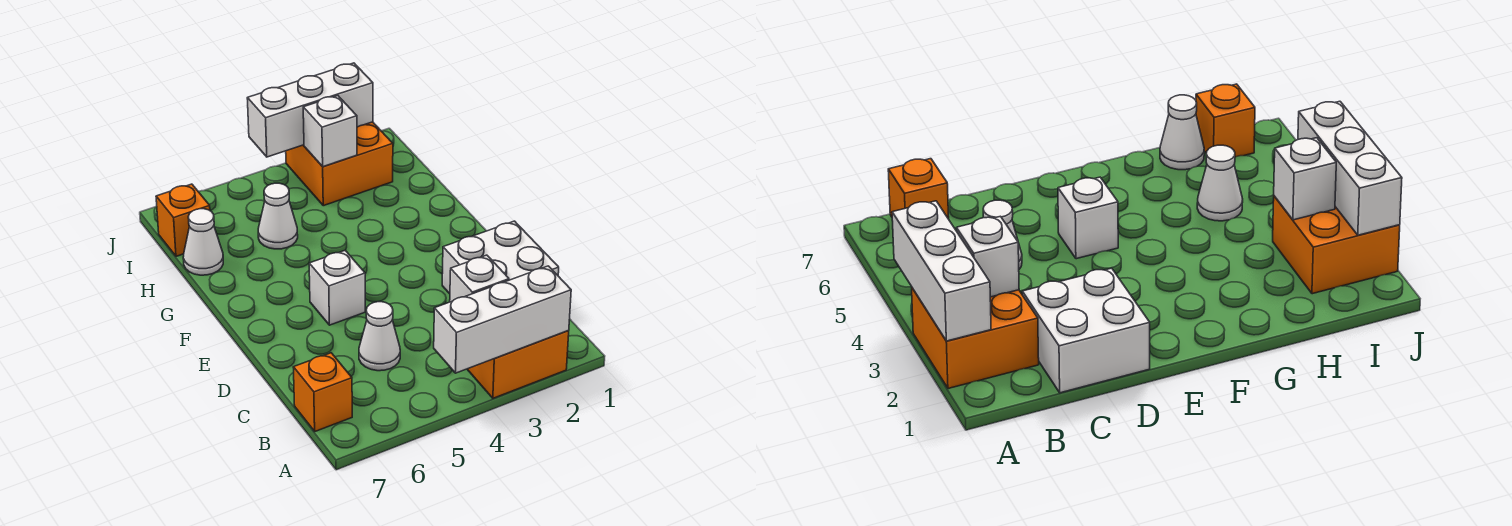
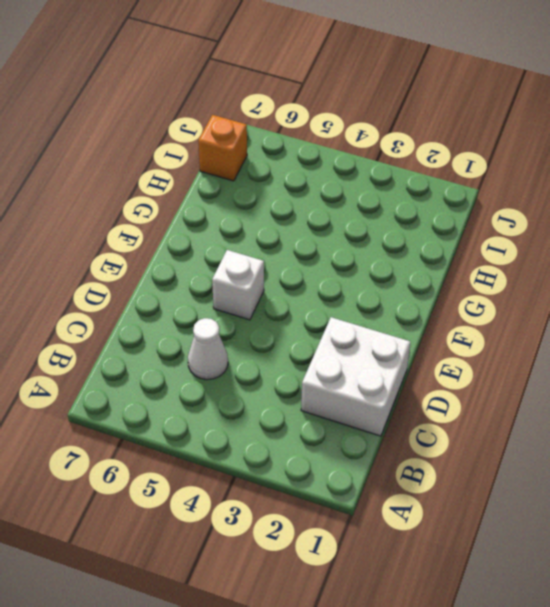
none -> orange brick A2:B3 level 1
none -> orange brick B7 level 1
none -> white cone H5 level 1

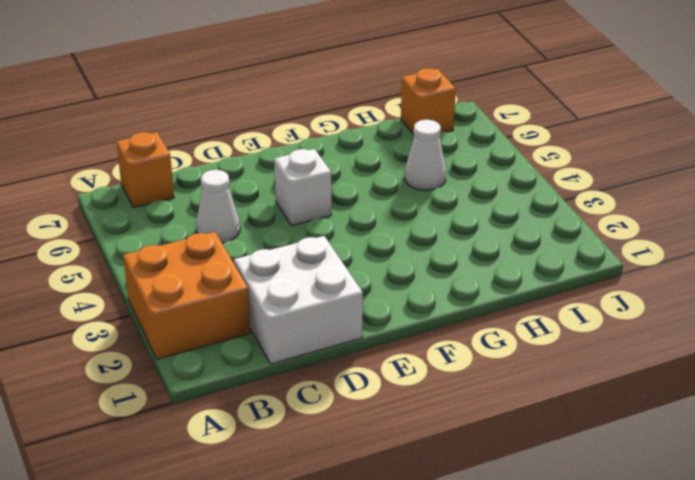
none -> white cone H7 level 1
none -> orange brick I2:J3 level 1
none -> white brick A2:A4 level 2

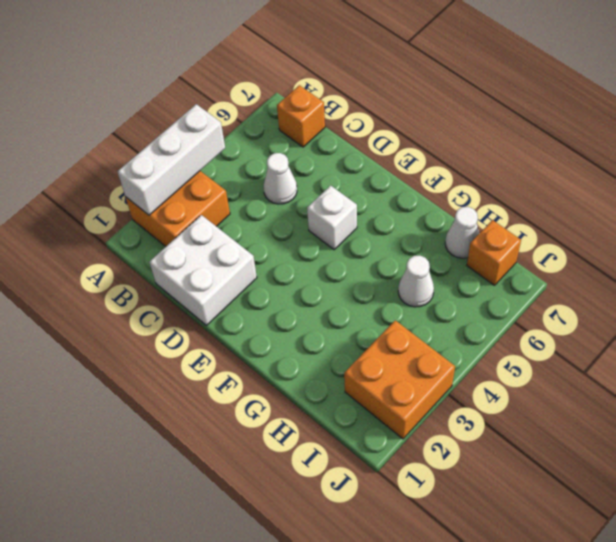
none -> white brick B3 level 2
none -> white brick I3 level 2
none -> white brick J2:J4 level 2

